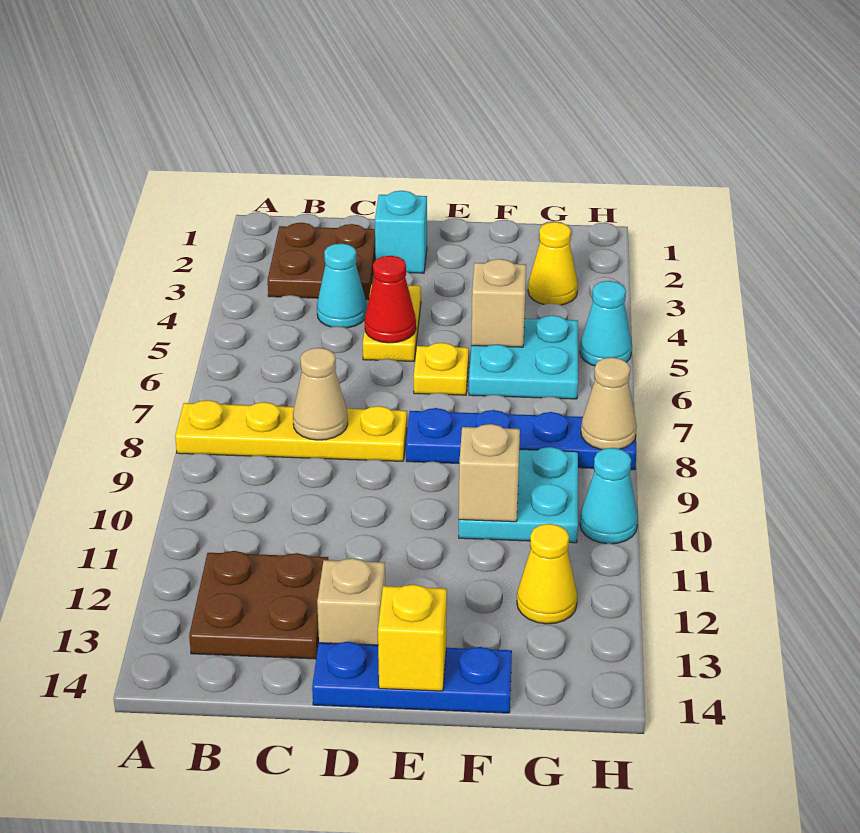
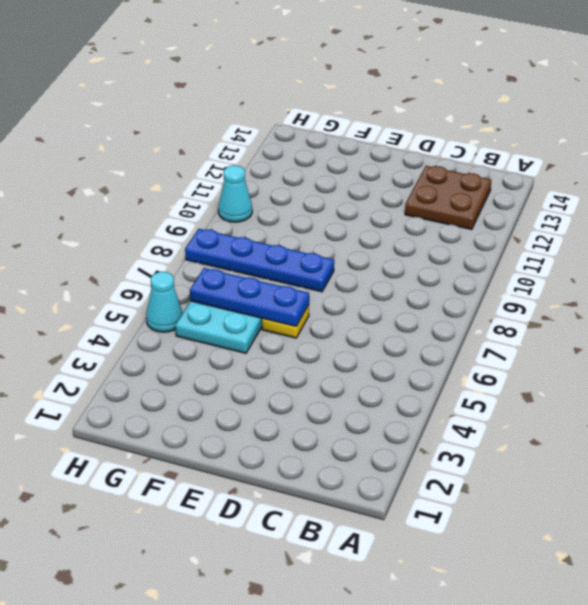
blue plate E6:G6 level 2 -> blue plate D14:F14 level 1
none -> yellow plate A8:D8 level 1
none -> brown plate B2:C3 level 1
none -> cyan cone C4 level 1

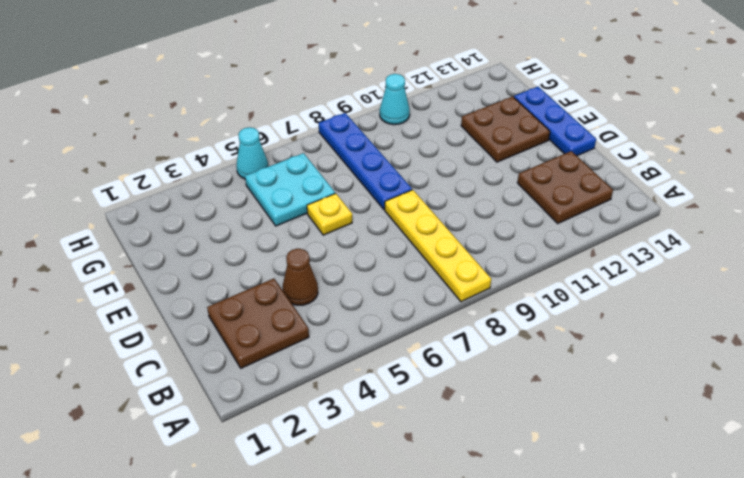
brown cone C4 level 1 -> cyan cone C4 level 1
brown plate E12:F13 level 1 -> none
none -> cyan brick D2 level 1
none -> yellow plate D4:D5 level 1
none -> tan brick D13 level 1

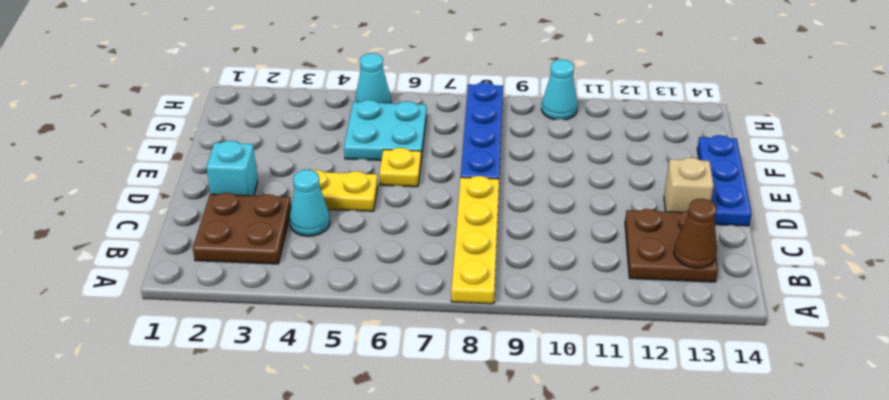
brown cone B13 level 2 -> none
none -> cyan plate F9:G10 level 1
none -> yellow cone G3 level 1
none -> yellow cone G12 level 1

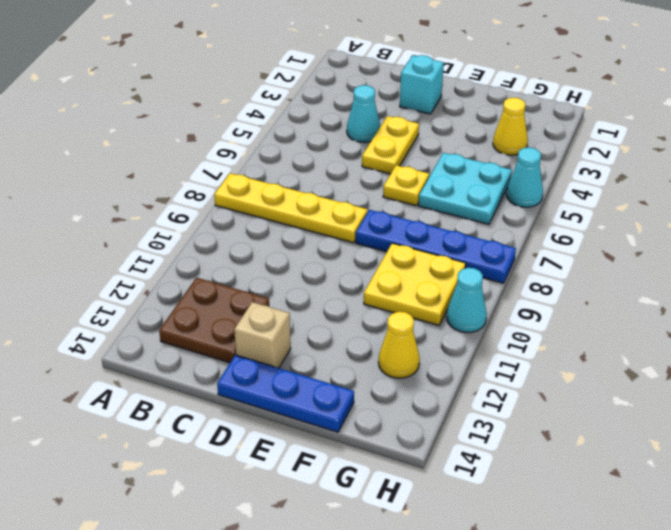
yellow plate F9:G10 level 1 -> cyan plate F9:G10 level 1
none -> brown plate B2:C3 level 1
none -> tan cone C8 level 2
none -> red cone D5 level 2

